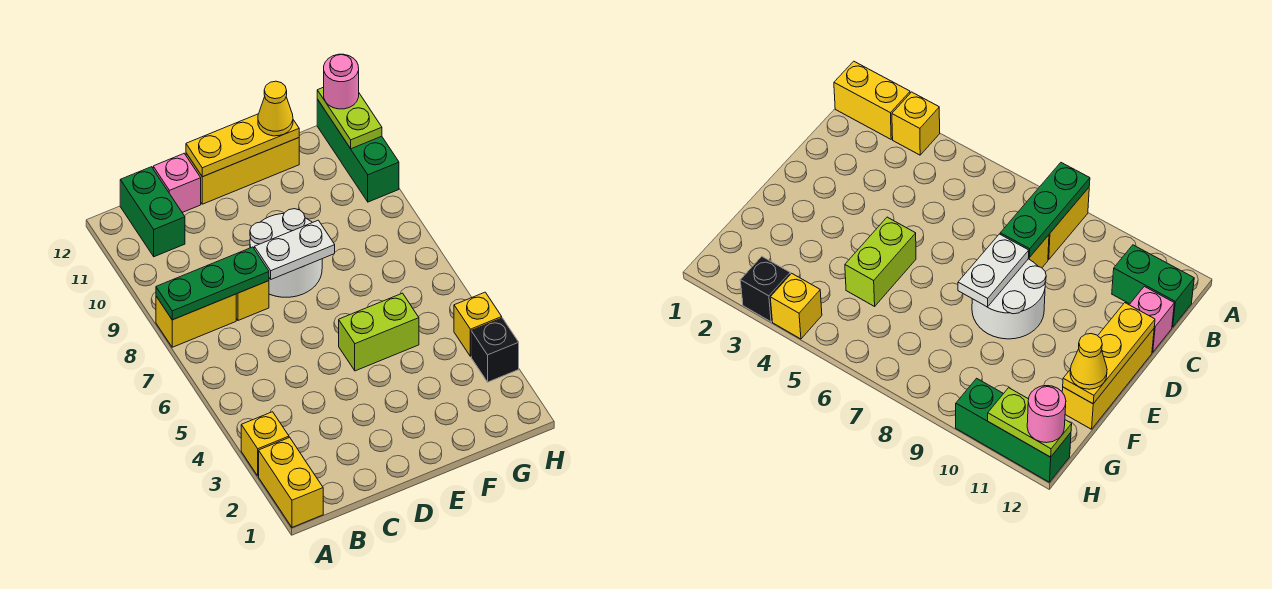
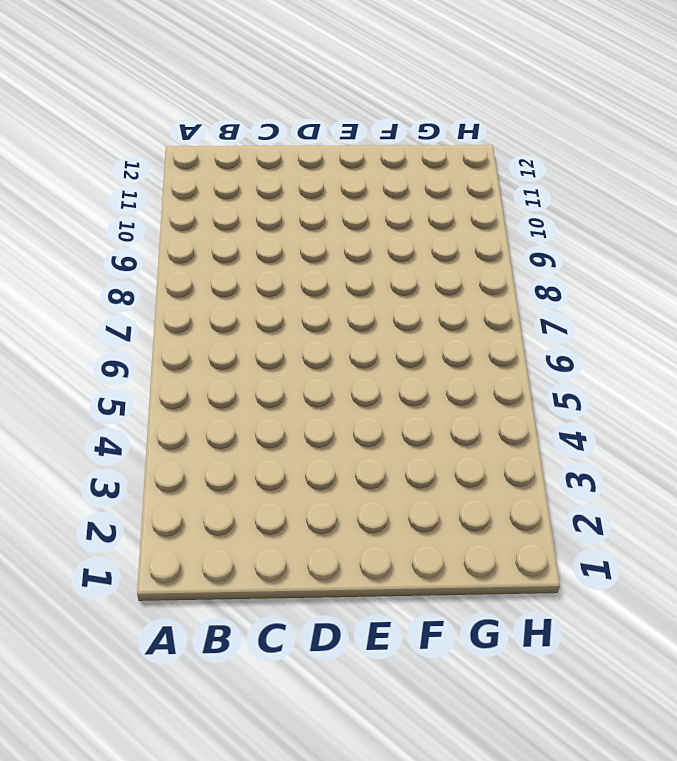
none -> yellow brick A1:A2 level 1
none -> yellow brick A3 level 1
none -> yellow brick A8:B8 level 1

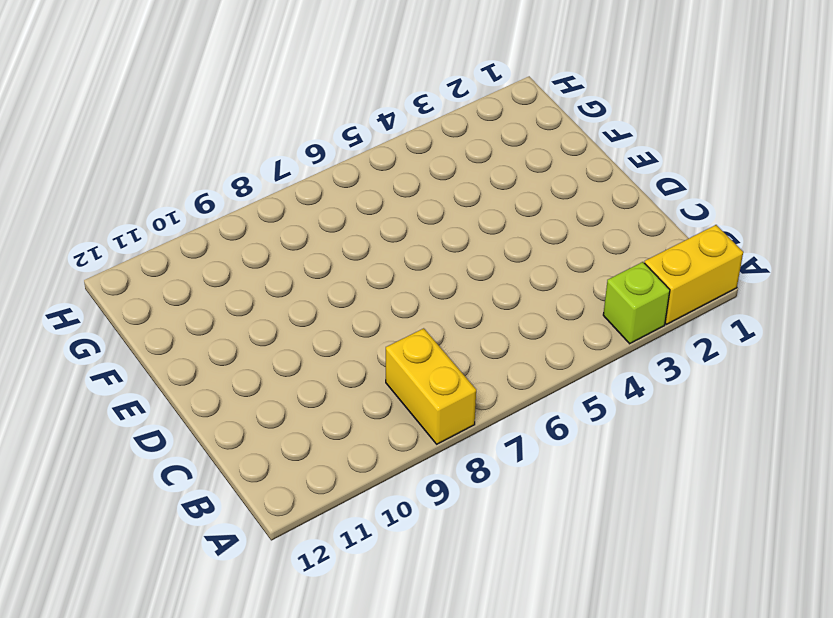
lime brick A3 level 1 -> yellow brick A3 level 1
none -> green brick B11:B12 level 1
none -> yellow brick C8 level 1
none -> pink brick C12 level 1

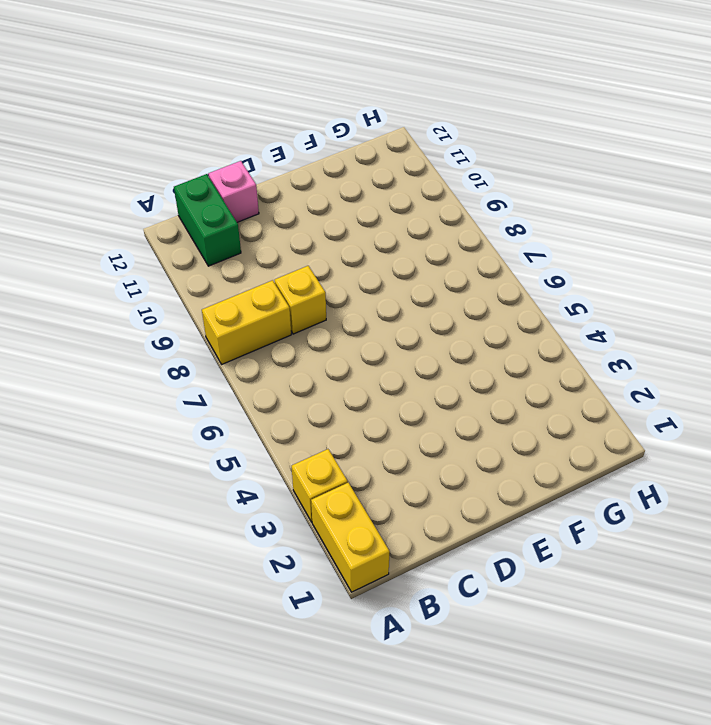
none -> white round brick D8:E9 level 1
none -> yellow brick D12:F12 level 1
none -> lime brick E5:F5 level 1

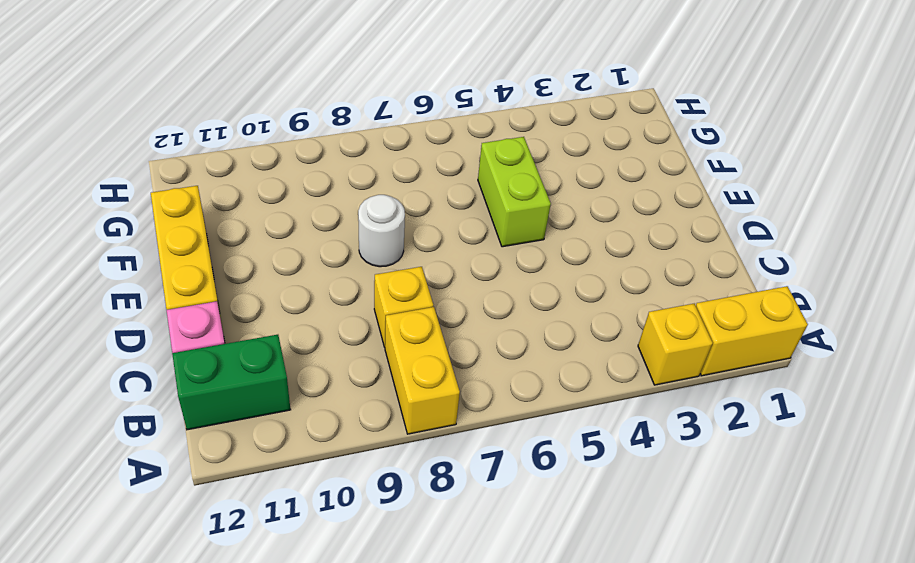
white round brick E8 level 1 -> white round brick D8:E9 level 1
none -> black brick H3 level 1
none -> yellow brick H4 level 1
none -> green brick H10:H12 level 1

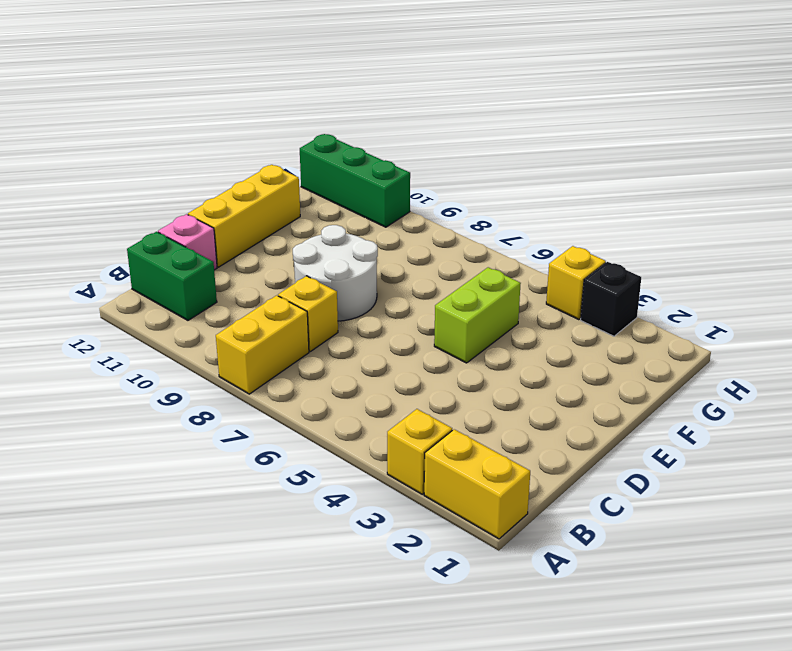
none -> green plate A8:C8 level 2
none -> white plate D8:E8 level 2
none -> yellow plate D12:F12 level 2

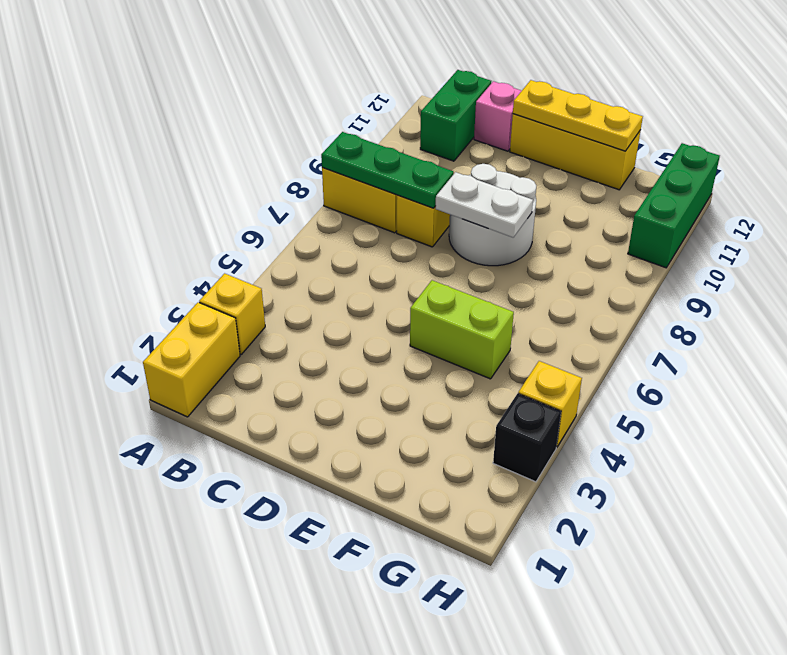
none -> lime plate H11:H12 level 2
none -> yellow cone F12 level 3
none -> pink round brick H12 level 3

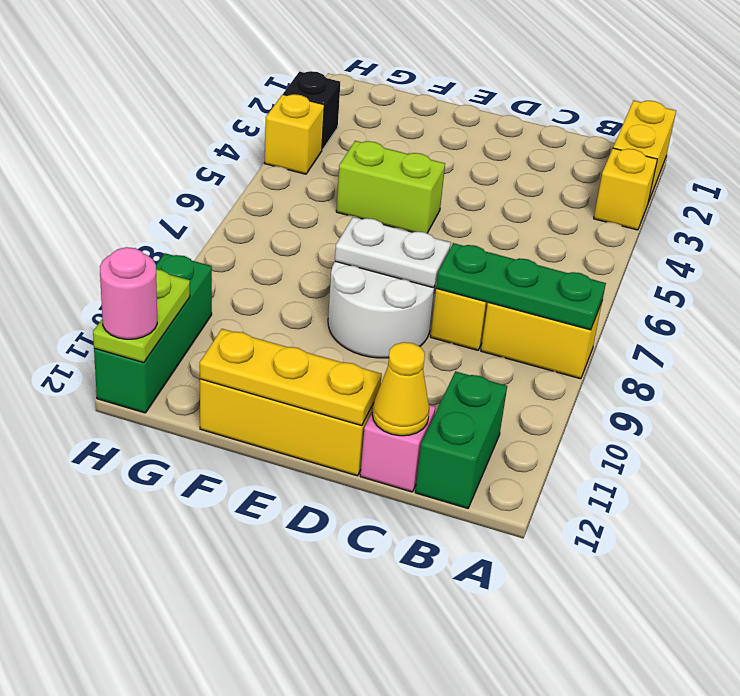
yellow cone C12 level 2 -> yellow cone F12 level 3

